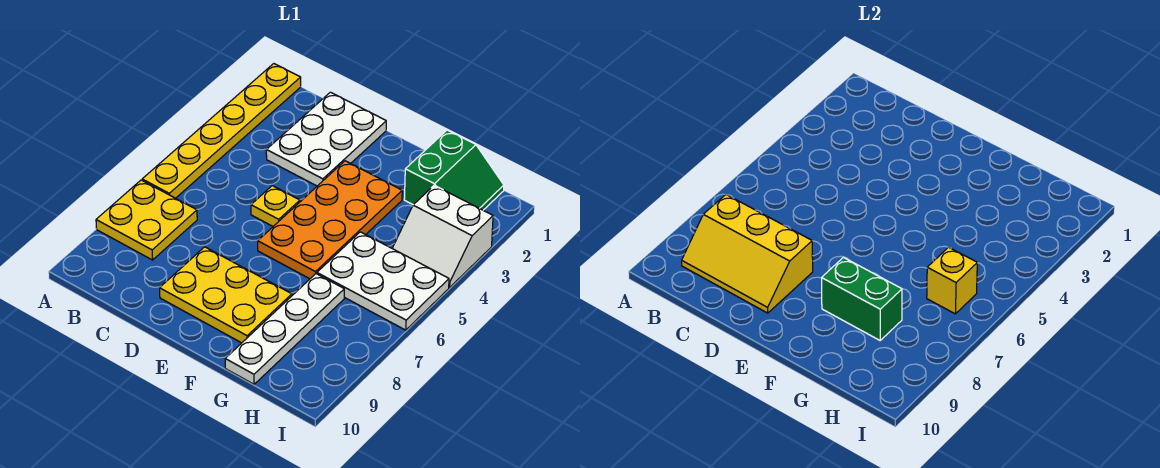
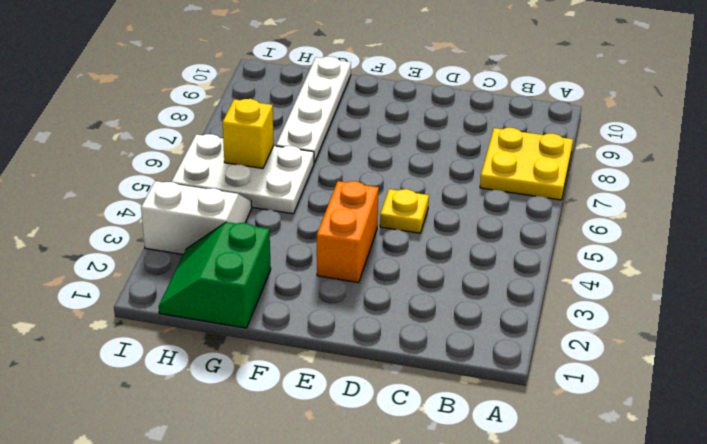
orange brick E3:E4 level 1 -> orange plate E3:F6 level 1
none -> yellow plate A1:A6 level 1
none -> white plate C1:D3 level 1
none -> yellow plate D8:F9 level 1

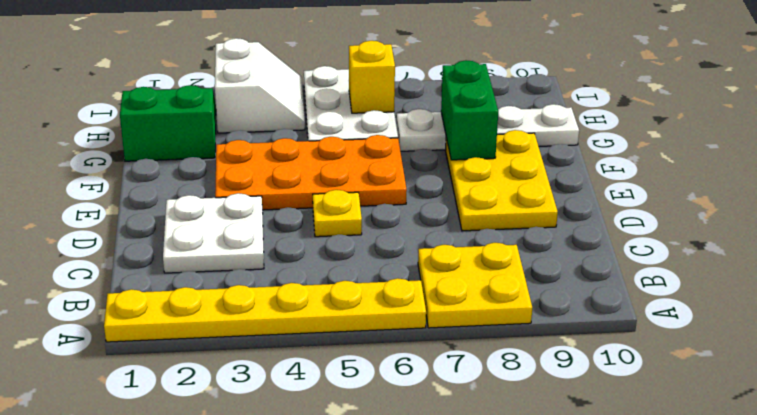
white plate C2:D3 level 1 -> white plate C1:D3 level 1
none -> yellow slope B8:D9 level 2 top 8

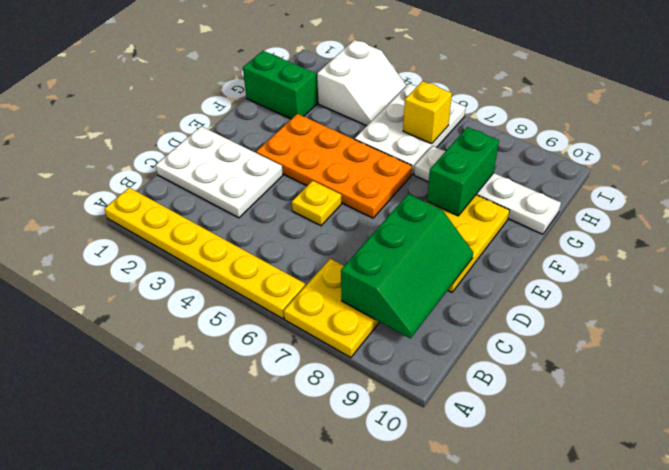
green slope B8:D9 level 2 top 8 -> yellow slope B8:D9 level 2 top 8

